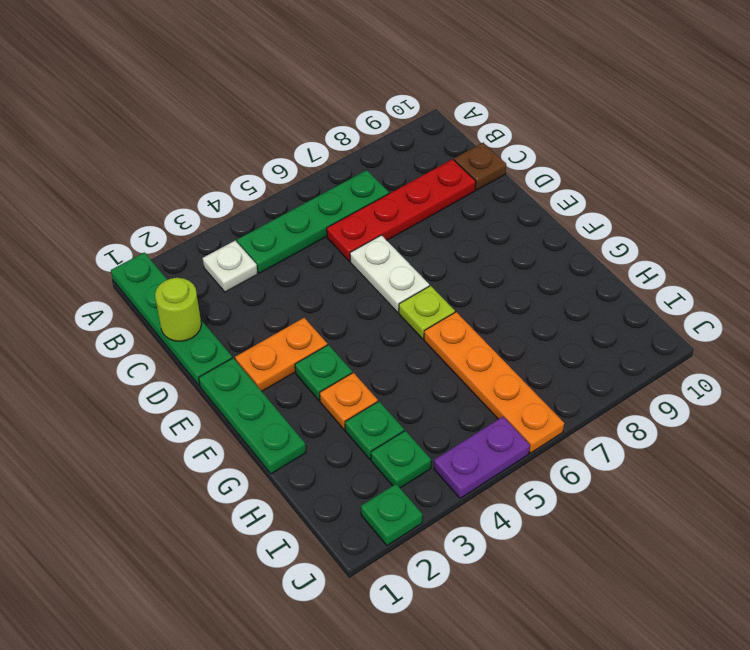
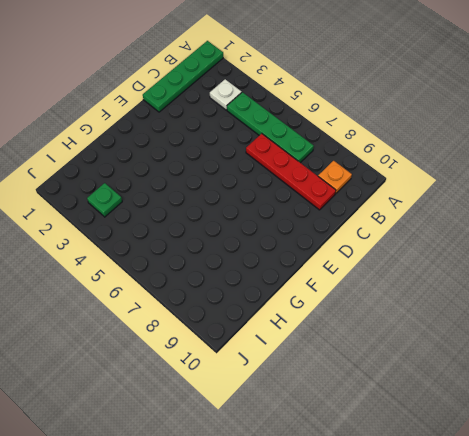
orange plate B9 level 1 -> orange plate G3 level 1
none -> brown plate C10 level 1
none -> white plate D6:E6 level 1
none -> green plate E1:G1 level 1

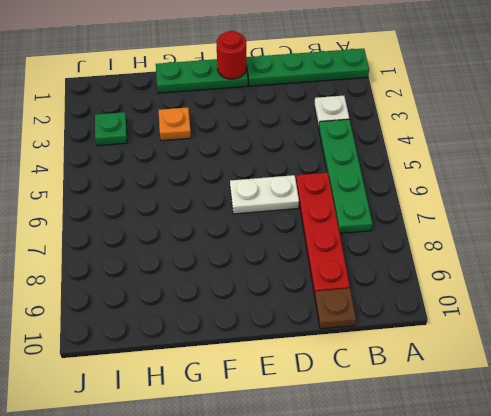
red round brick E1 level 2 -> none
none -> orange plate E2:E3 level 1
none -> green plate F3 level 1
none -> lime plate F6 level 1

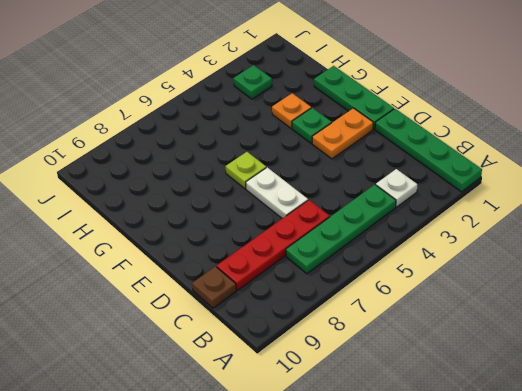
none -> orange plate G6:J6 level 1
none -> green plate H3 level 1
none -> green plate J2 level 1

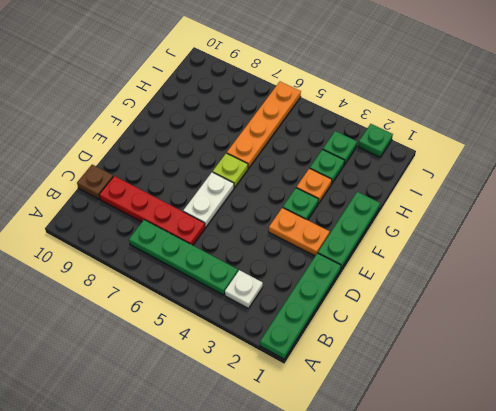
none -> purple plate J4:J5 level 1
none -> lime round brick C1 level 2

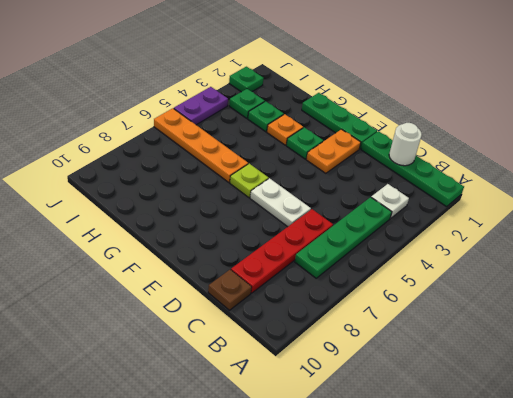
white round brick C1 level 2 -> lime round brick C1 level 2

